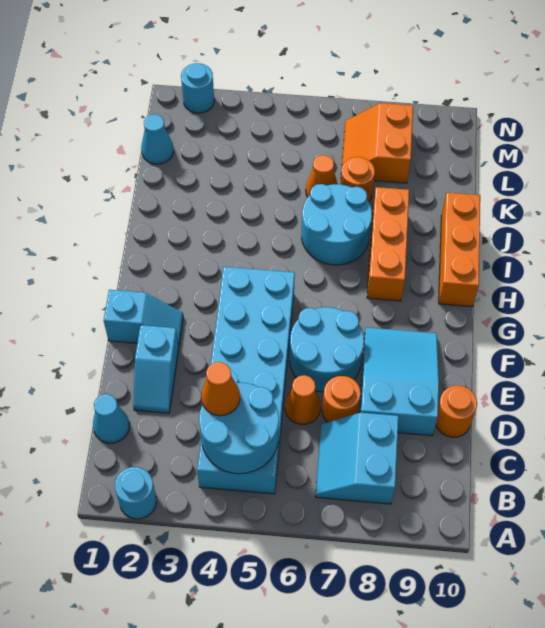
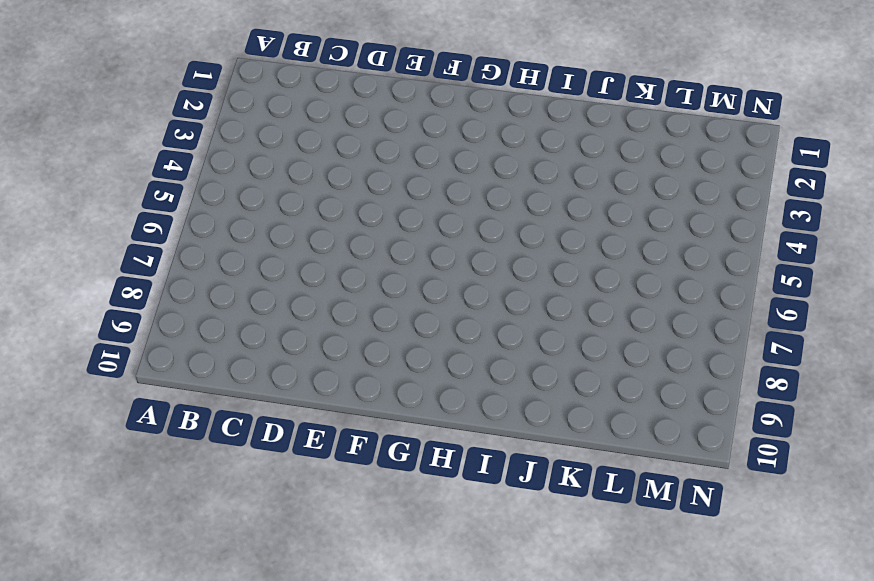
none -> cyan round brick A2 level 1
none -> cyan brick B4:G5 level 1
none -> cyan slope B7:C8 level 1 top 8

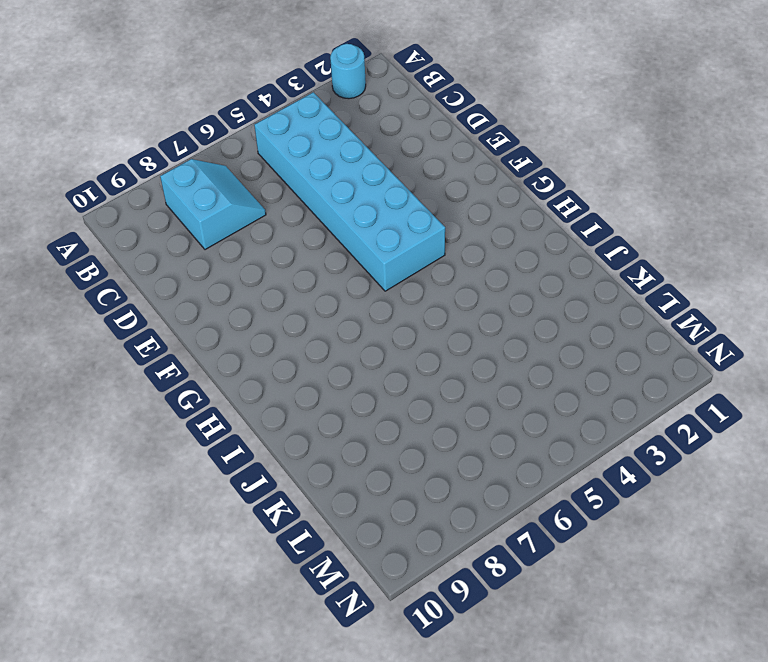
none -> cyan cone C1 level 1
none -> cyan slope D2:E2 level 1 top E
none -> orange cone D6 level 1

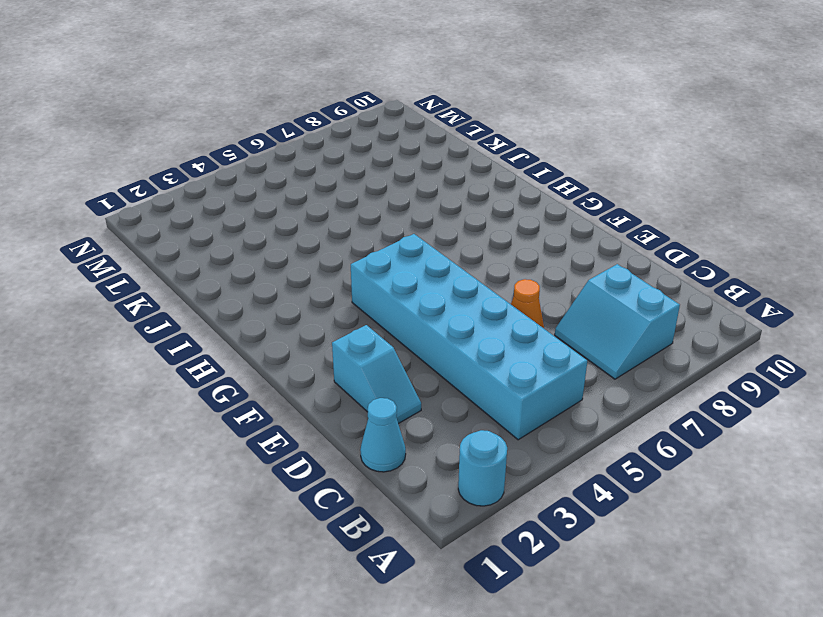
none -> orange round brick D7 level 1
none -> cyan slope D8:F9 level 1 top D
none -> orange round brick D10 level 1

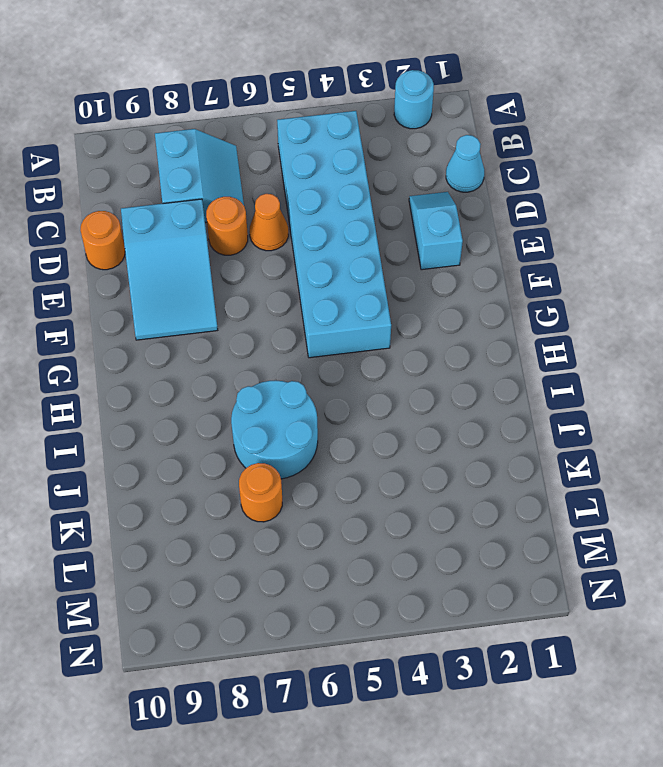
none -> cyan round brick E6:F7 level 1
none -> cyan slope F1:F2 level 1 top 1
none -> orange brick H8:J8 level 1

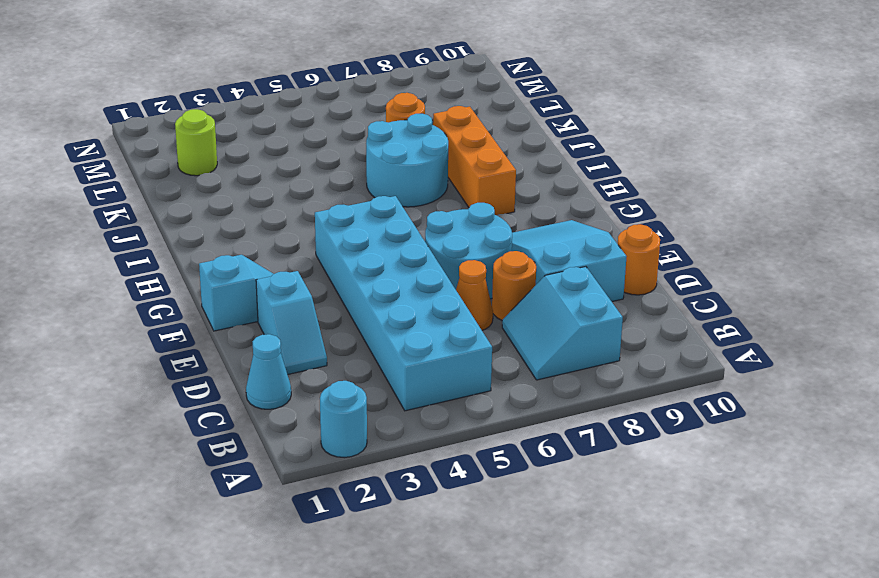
lime round brick L2 level 1 -> none
none -> orange brick H10:J10 level 1
none -> orange cone K6 level 1
none -> cyan cone L1 level 1

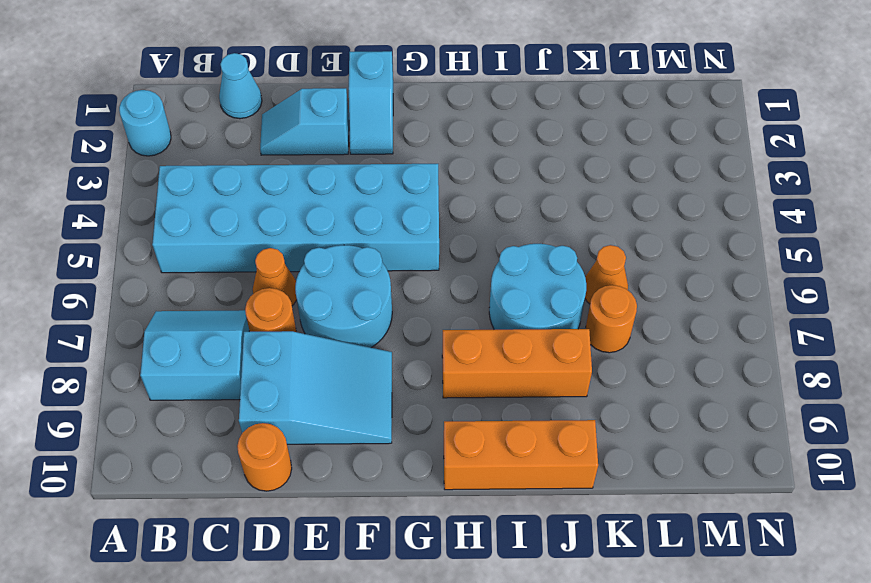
none -> cyan cone L1 level 1
none -> orange slope L7:M8 level 1 top 8
none -> cyan round brick N2 level 1

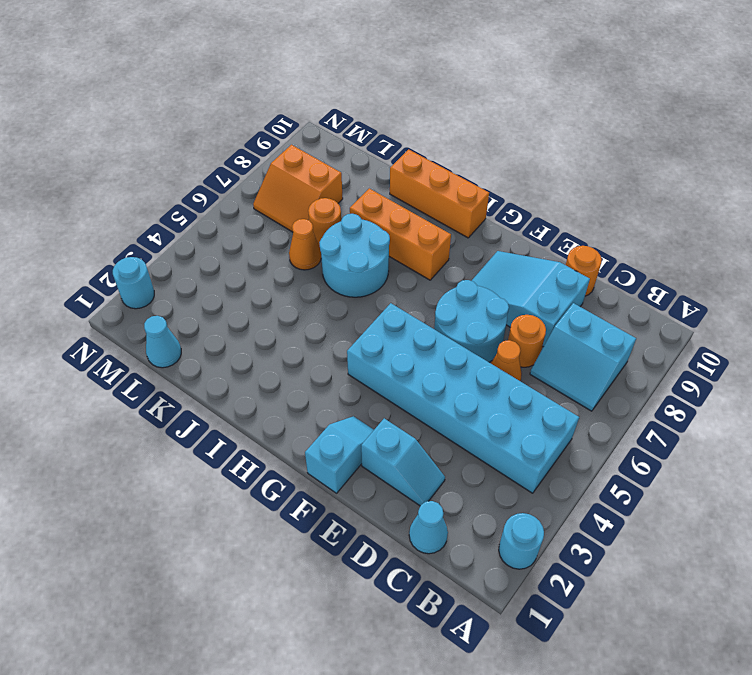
none -> cyan round brick B4:C5 level 2
none -> orange cone C4 level 3

